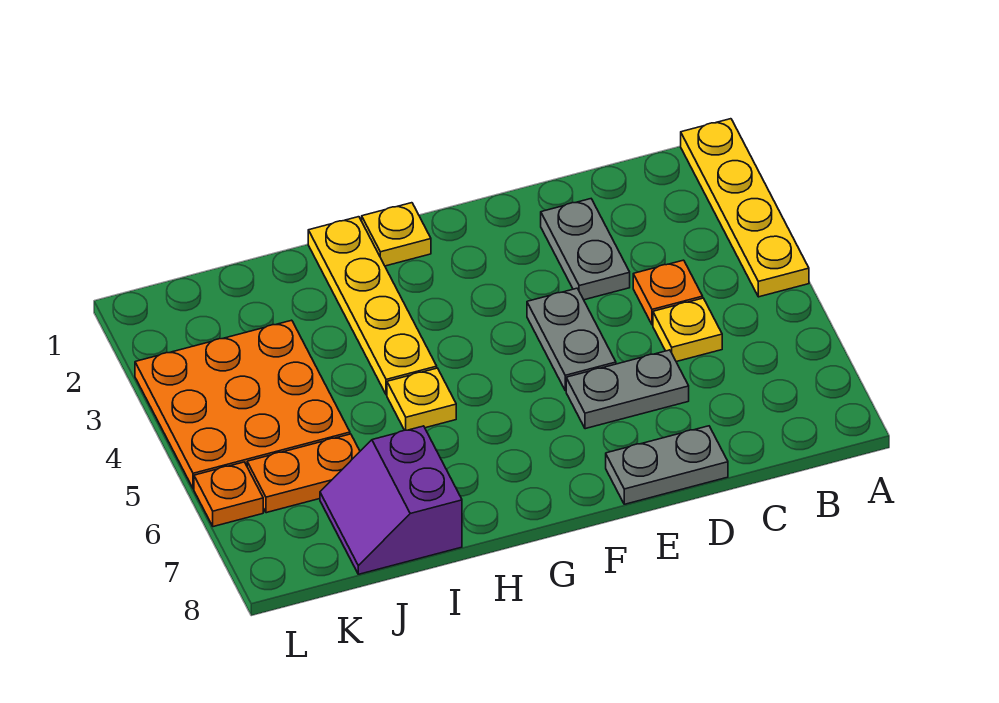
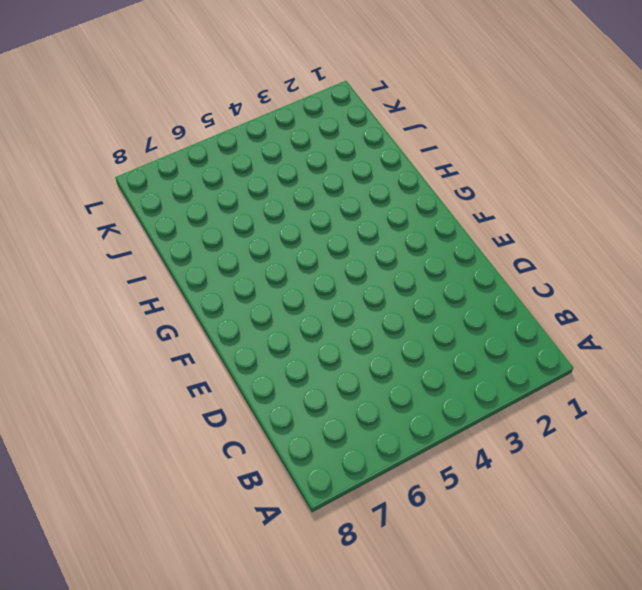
none -> yellow plate A1:A4 level 1
none -> orange plate C4 level 1
none -> yellow plate C5 level 1

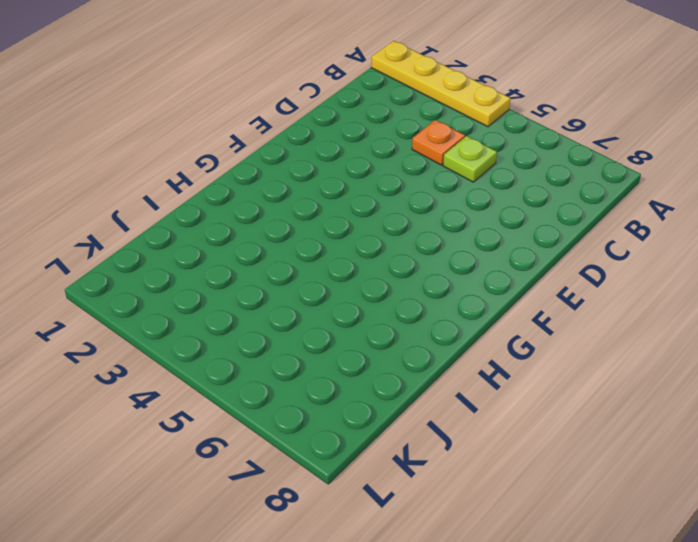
lime plate C5 level 1 -> yellow plate C5 level 1
none -> grey plate D2:D3 level 1
none -> grey plate D6:E6 level 1
none -> grey plate D8:E8 level 1

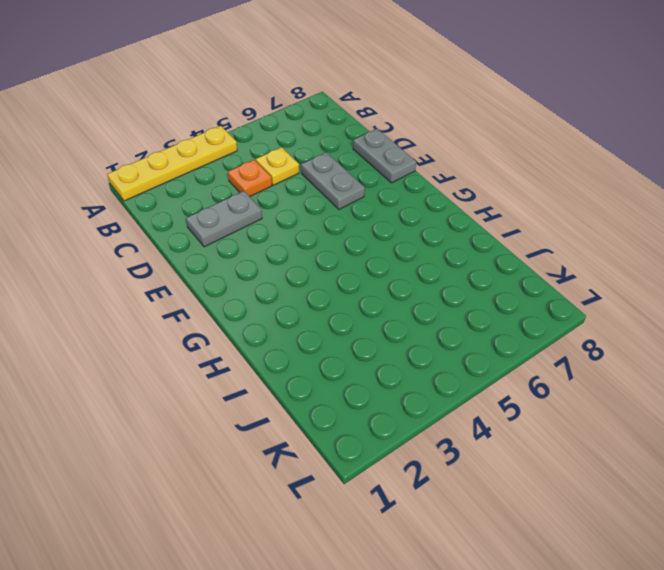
none -> grey plate E4:E5 level 1
none -> yellow plate G1 level 1
none -> yellow plate H1:H4 level 1

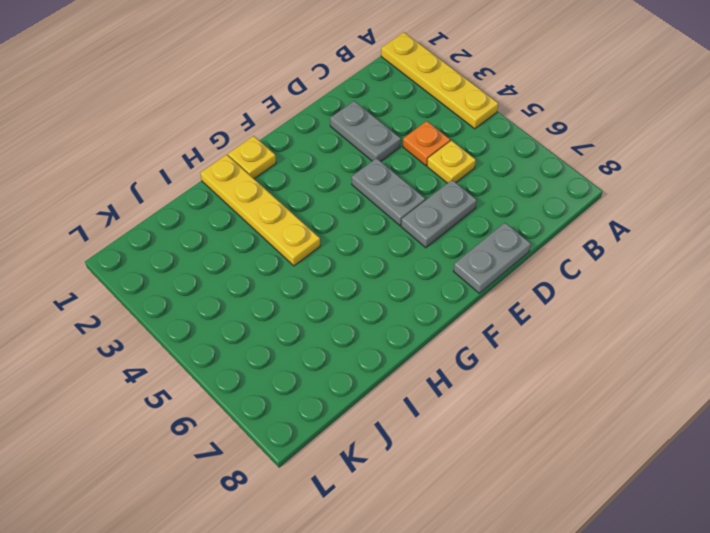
none -> yellow plate H5 level 1
none -> purple slope I7:J8 level 1 top I
none -> orange plate J3:L5 level 1

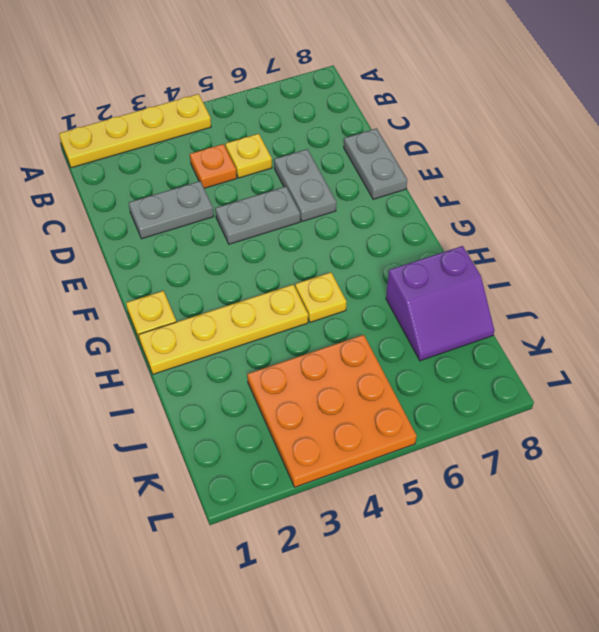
none -> orange plate J6:K6 level 1
none -> orange plate L6 level 1

